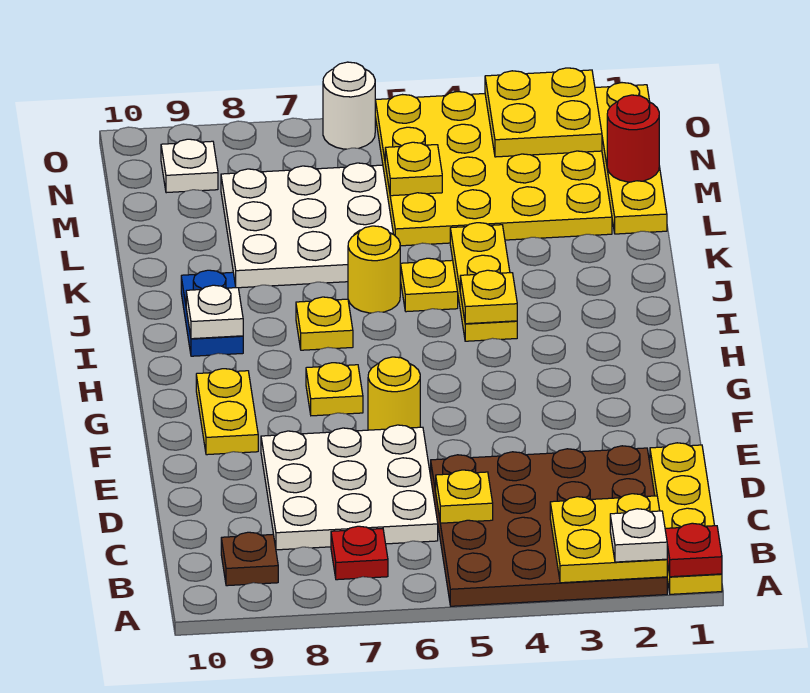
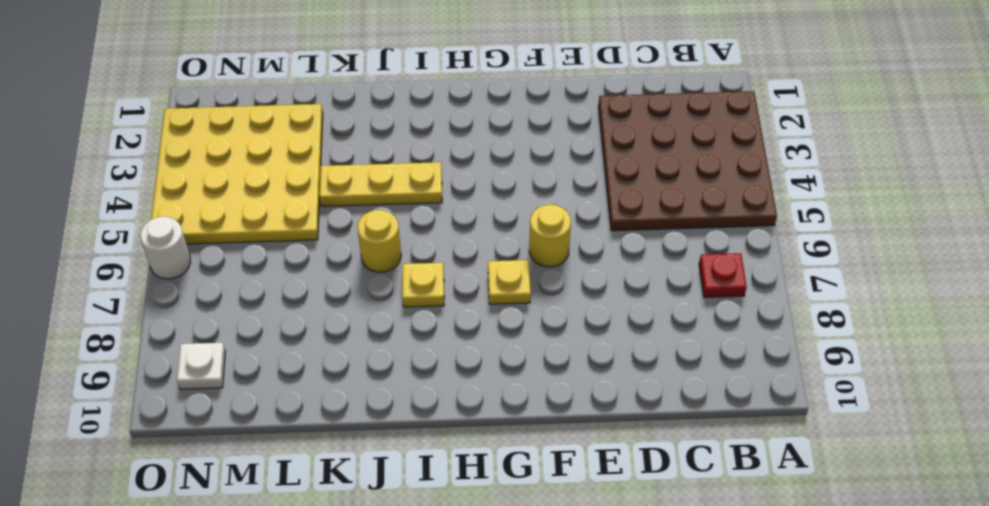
none -> yellow plate A1:D1 level 1
none -> brown plate B9 level 1
none -> white plate C6:E8 level 1

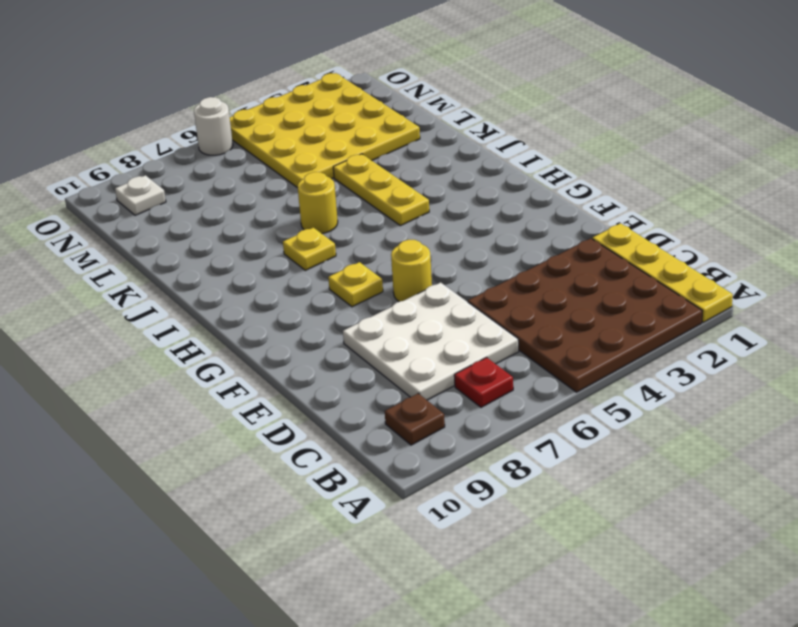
none -> yellow plate F9:G9 level 1
none -> blue plate I9:J9 level 1
none -> yellow plate J5 level 1

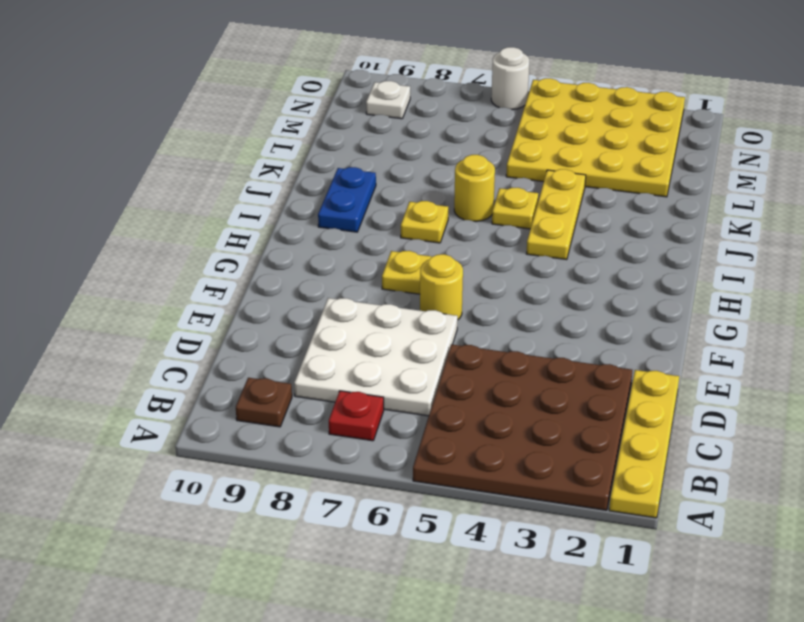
none -> yellow plate F9:G9 level 1
none -> white plate K6:M8 level 1
none -> yellow plate L1:O1 level 1

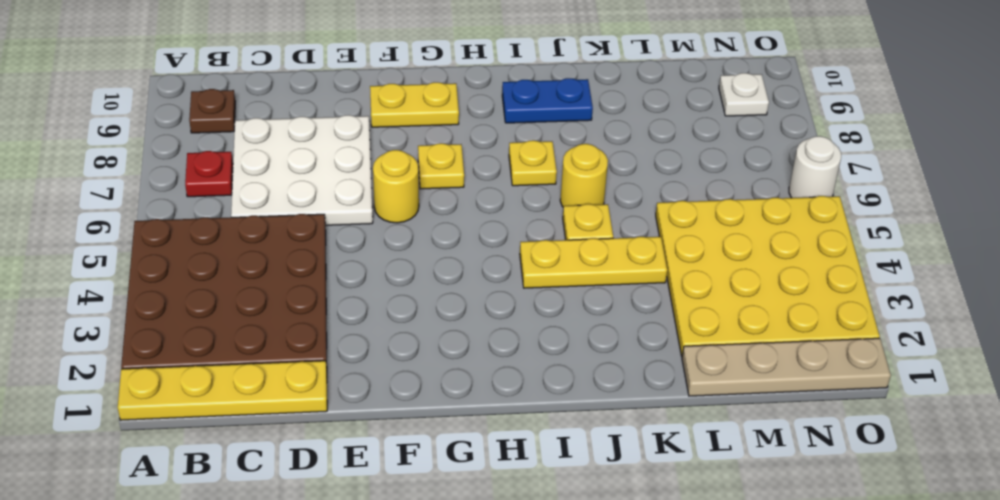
tan plate L1:O1 level 1 -> yellow plate L1:O1 level 1
none -> white plate K6:M8 level 1
none -> red plate A1 level 2
none -> yellow plate A2:B3 level 2

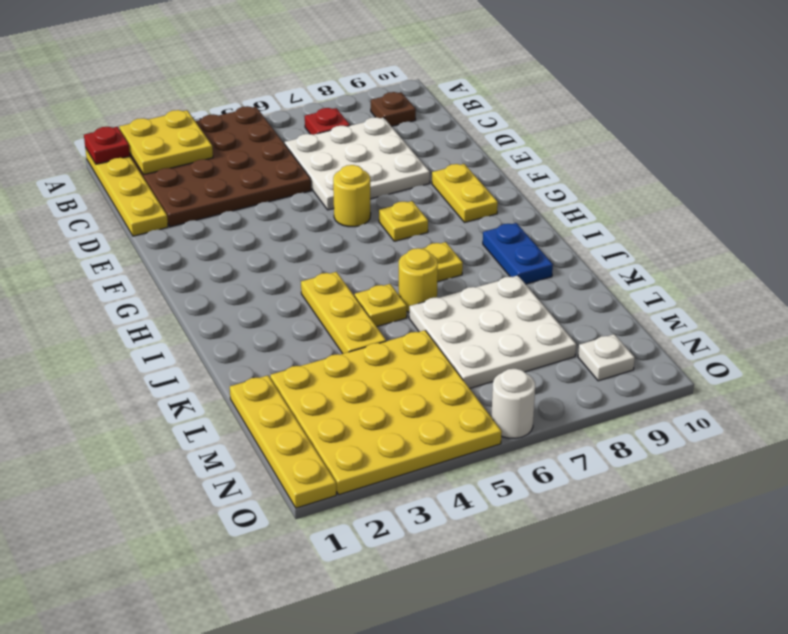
none -> yellow plate C5 level 2
none -> yellow plate I4 level 2
none -> white plate I9 level 2

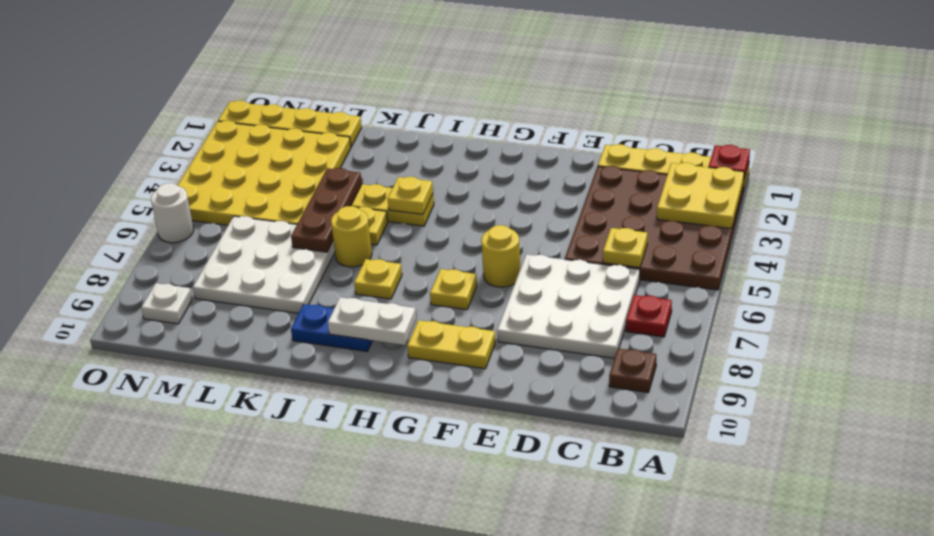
white plate H9:I9 level 2 -> white plate I9 level 2
brown plate K4:K6 level 2 -> none
none -> red round brick M1 level 2
none -> yellow plate M5 level 2
none -> yellow plate N2:O3 level 2

